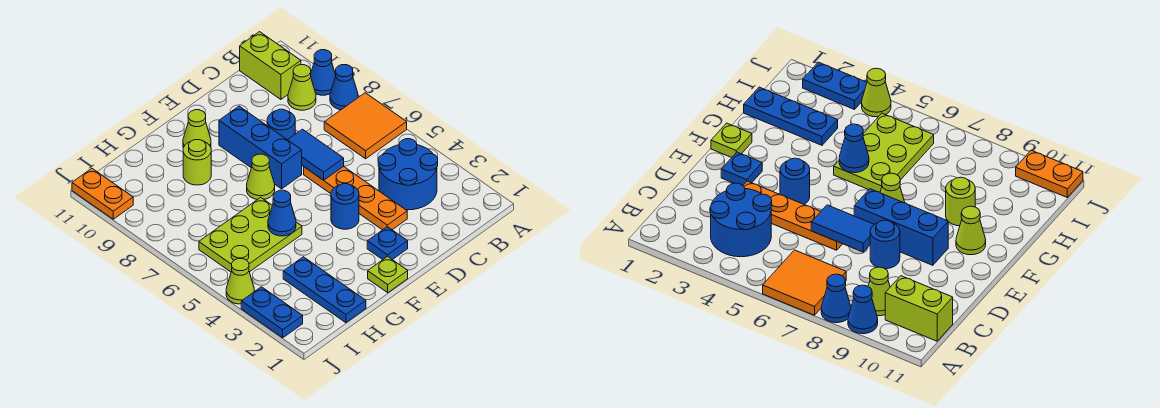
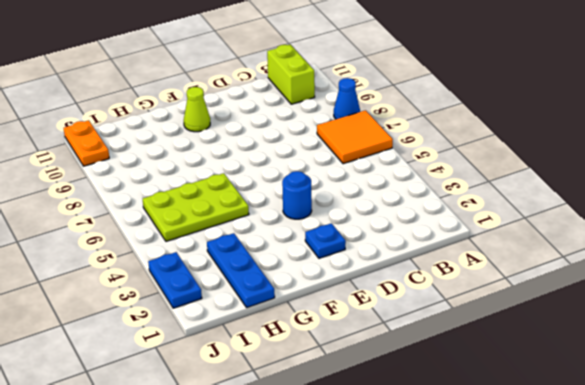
none -> blue cone A9 level 1
none -> blue round brick B3:C4 level 1
none -> lime cone B9 level 1

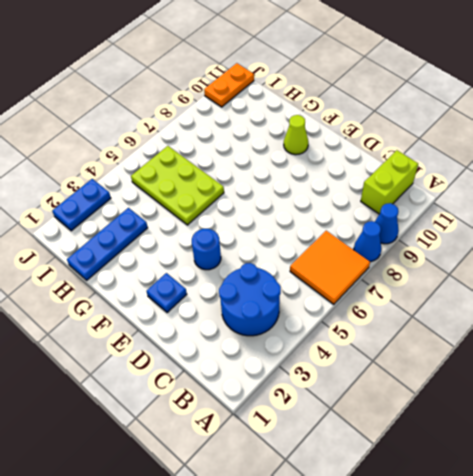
none -> lime cone B9 level 1
none -> orange plate D3:D6 level 1
none -> blue round brick D8 level 1

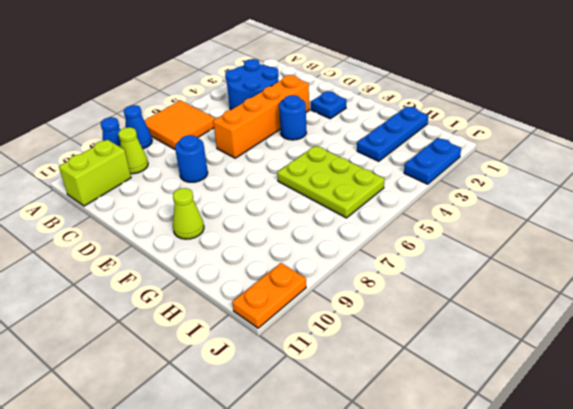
orange brick D3:D6 level 1 -> orange plate D3:D6 level 1
none -> blue brick E7:E9 level 1
none -> lime plate F1 level 1
none -> lime cone F7 level 1

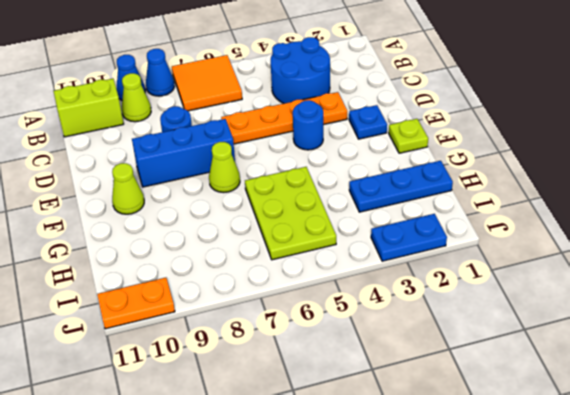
none -> lime round brick G9 level 1
none -> lime cone J4 level 1
none -> blue tile D6:D7 level 2

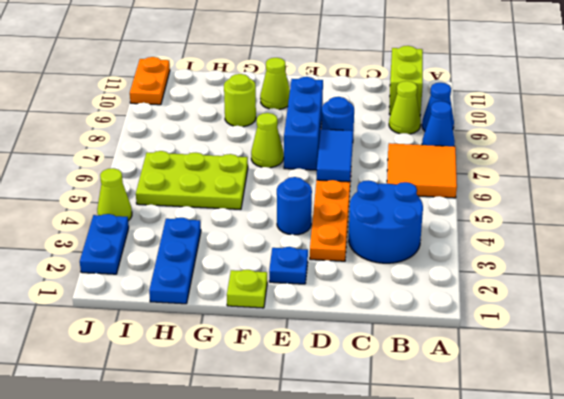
none -> blue cone G5 level 2

